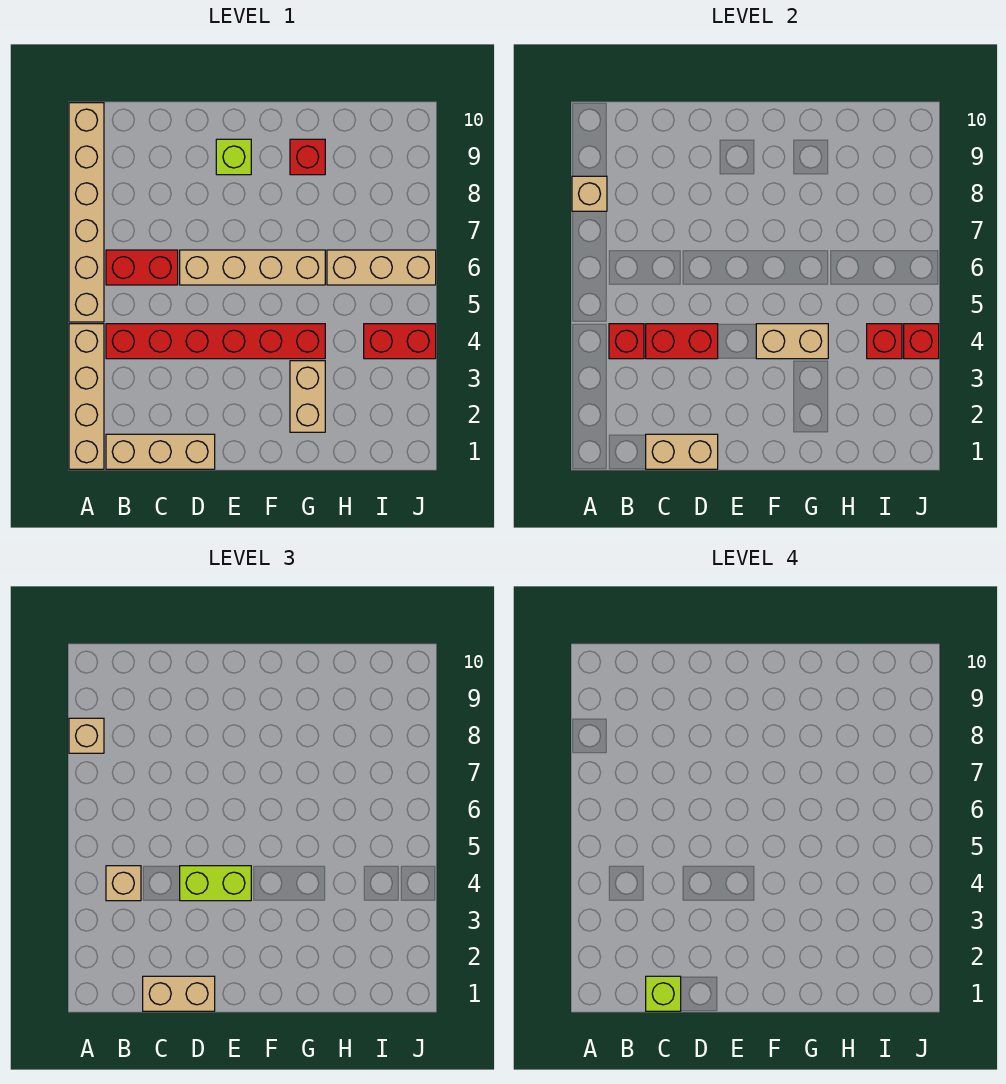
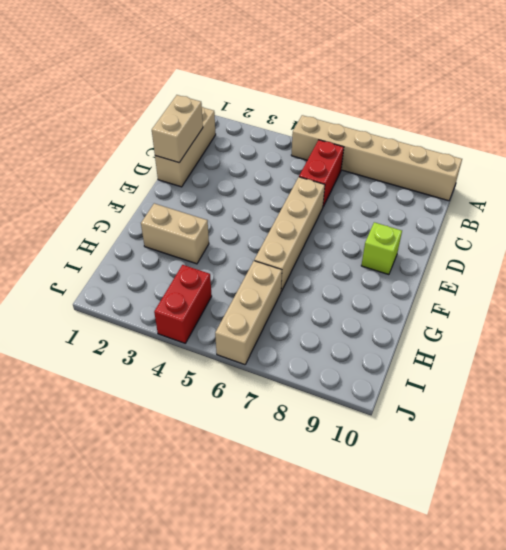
none -> tan brick A1:A4 level 1
none -> red brick B4:G4 level 1
none -> red brick G9 level 1

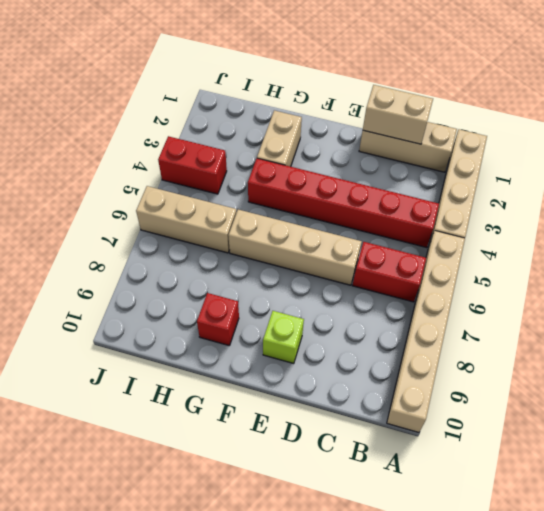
none -> tan brick A8 level 2
none -> red brick B4 level 2
none -> red brick C4:D4 level 2

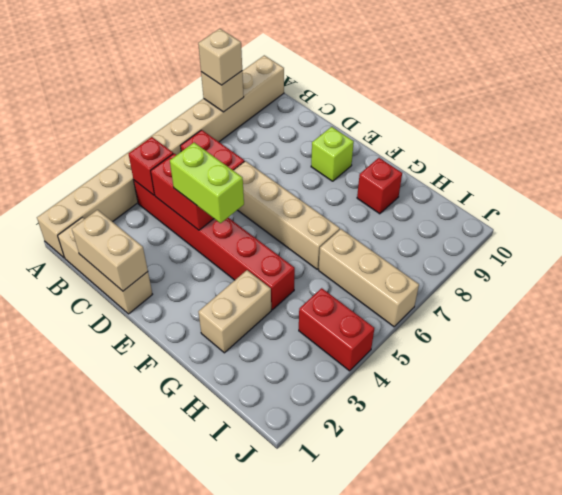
none -> tan brick F4:G4 level 2
none -> red brick I4 level 2
none -> red brick J4 level 2

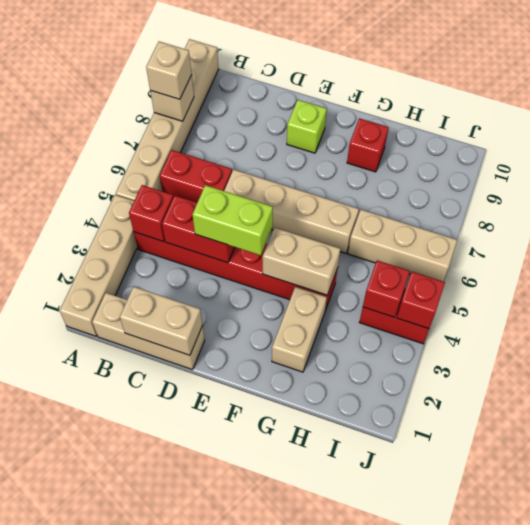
none -> tan brick B4 level 3
none -> tan brick C1:D1 level 3
none -> lime brick C1 level 4

